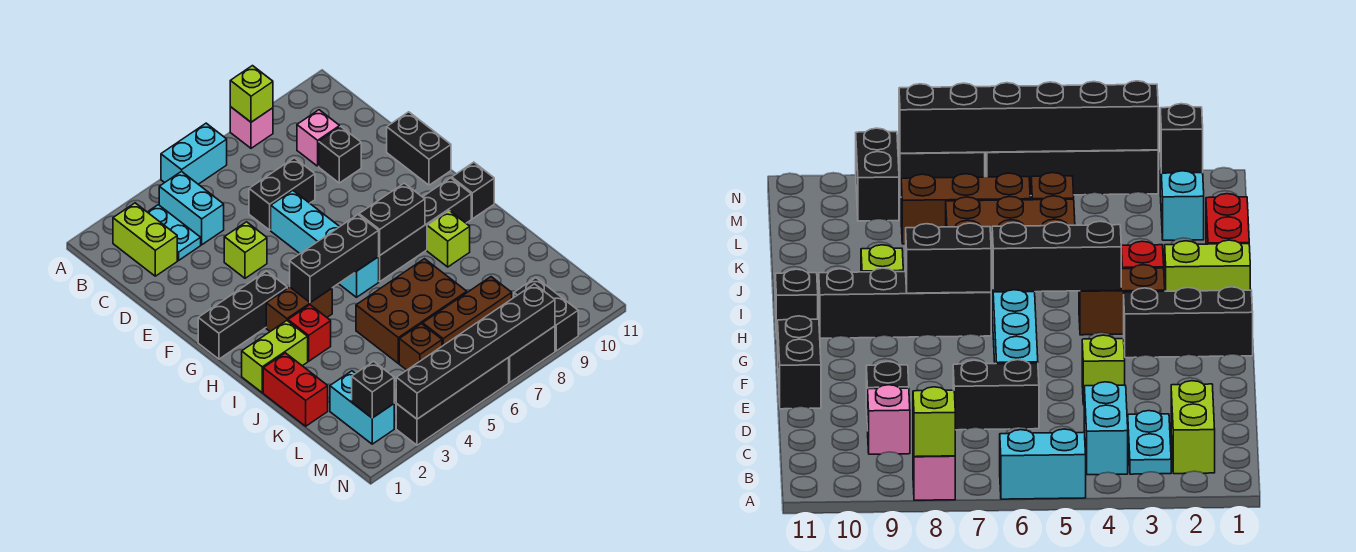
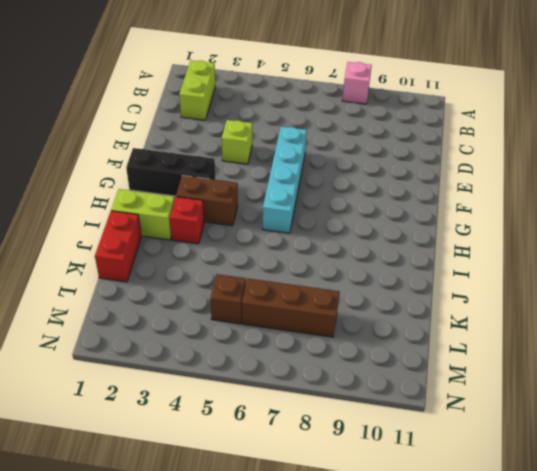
none -> cyan brick A5:A6 level 1
none -> cyan plate B3:C3 level 1
none -> cyan brick B4:C4 level 1
none -> pink brick C9 level 1

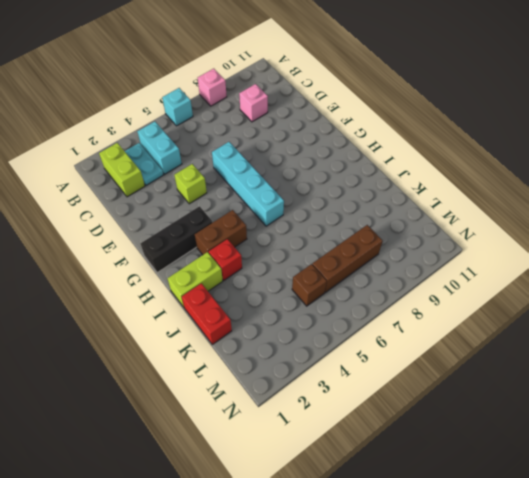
cyan brick A6 level 1 -> cyan brick A5:A6 level 1
none -> black brick D6:D7 level 1
none -> black brick D9 level 1
none -> black brick E11:F11 level 1
none -> black brick H7:H10 level 1

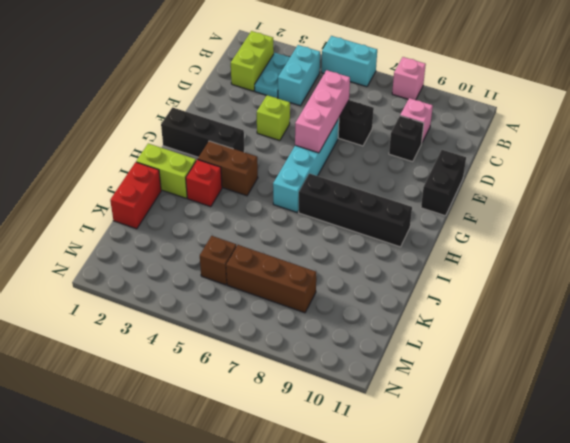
pink brick D6:F6 level 2 -> none
none -> black brick H11 level 1
none -> lime brick I9 level 1
none -> brown brick J5:K7 level 1
none -> cyan brick L2:M2 level 1

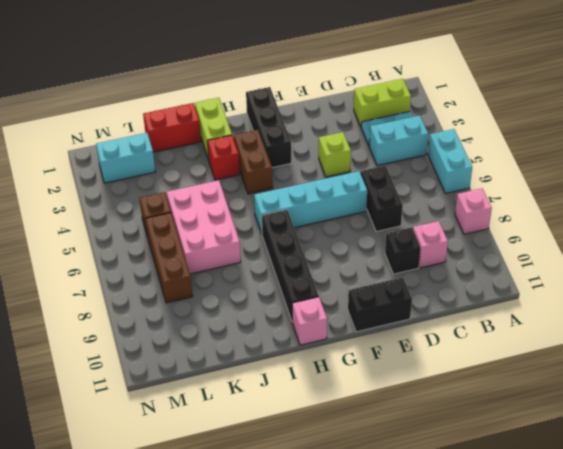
pink brick H11 level 1 -> black brick H11 level 1
pink brick J5:K7 level 1 -> brown brick J5:K7 level 1
none -> lime brick I9 level 1
none -> black brick M9:N9 level 1
none -> black brick N3:N6 level 1
none -> black brick N7:N8 level 1

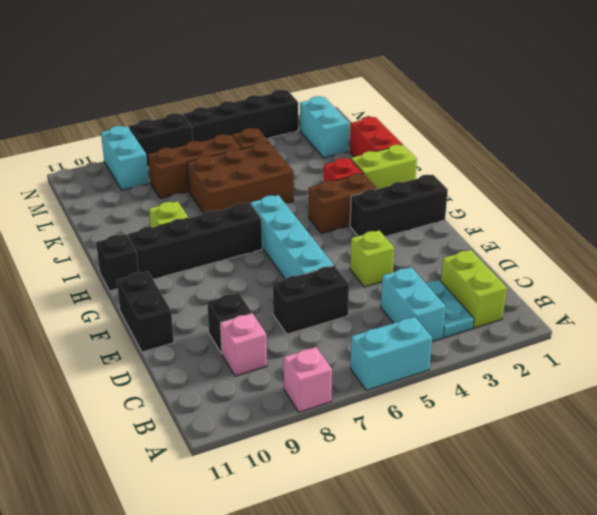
cyan brick M9:N9 level 1 -> black brick M9:N9 level 1
none -> lime brick A8 level 2
none -> black brick H4:H6 level 2
none -> black brick H7:H8 level 2
none -> black brick M2 level 2

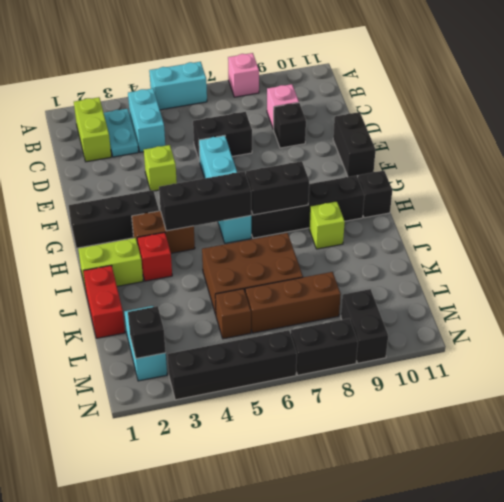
none -> lime brick A8 level 2
none -> black brick N3:N8 level 2

